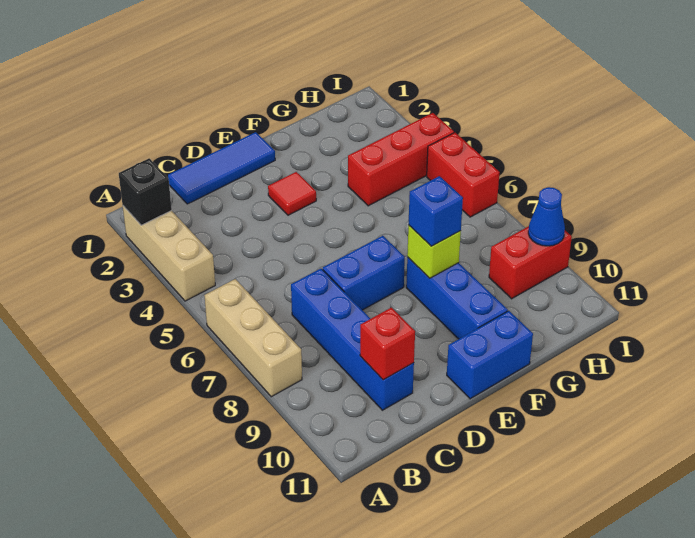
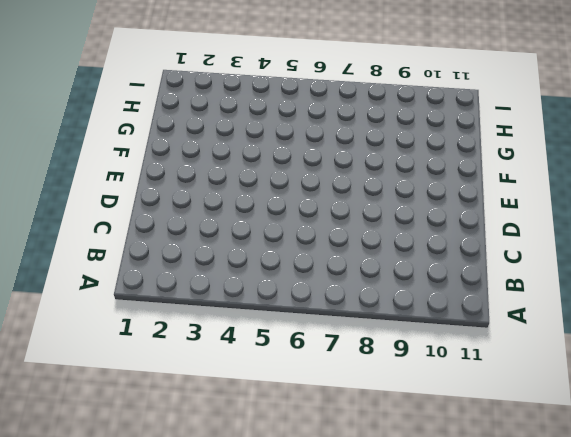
none -> tan brick A2:A4 level 1
none -> tan brick A6:A8 level 1
none -> blue tile C1:E1 level 1

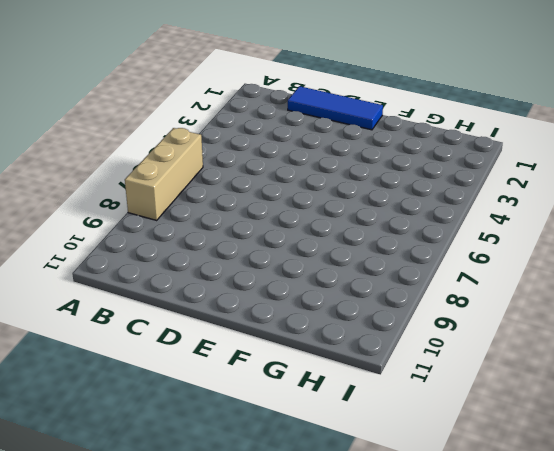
none -> tan brick A2:A4 level 1
none -> blue brick C7:C10 level 1
none -> blue brick D7:E7 level 1

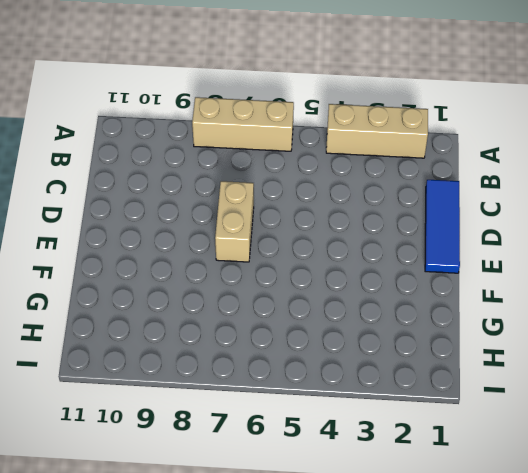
tan brick D7:E7 level 1 -> blue brick D7:E7 level 1
none -> blue brick C7:C10 level 1
none -> red tile E3 level 1
none -> blue brick E11:F11 level 1

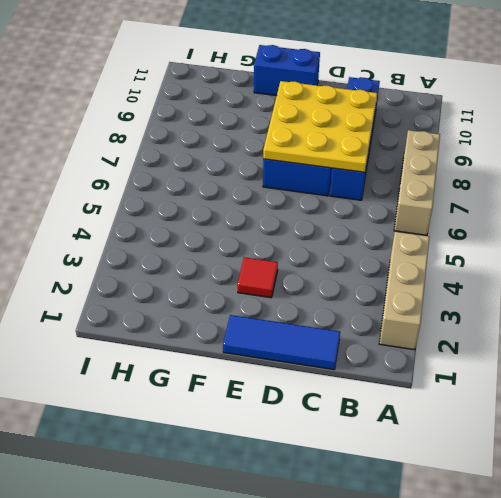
yellow plate C7:E9 level 2 -> none
none -> blue brick F8:F10 level 1
none -> red brick G4:I4 level 1
none -> red brick H9:I9 level 1

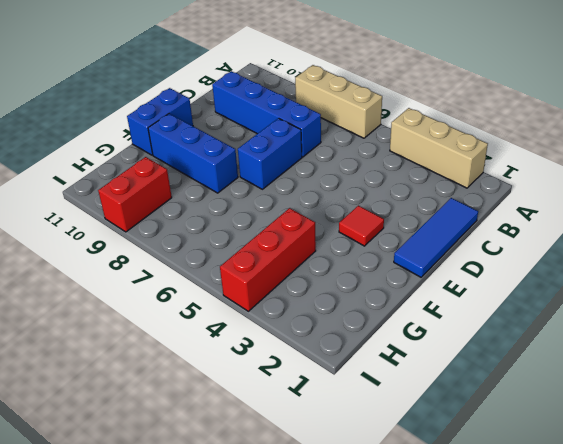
none -> red brick I5:I6 level 1
none -> black brick A2 level 2
none -> red brick C10 level 2

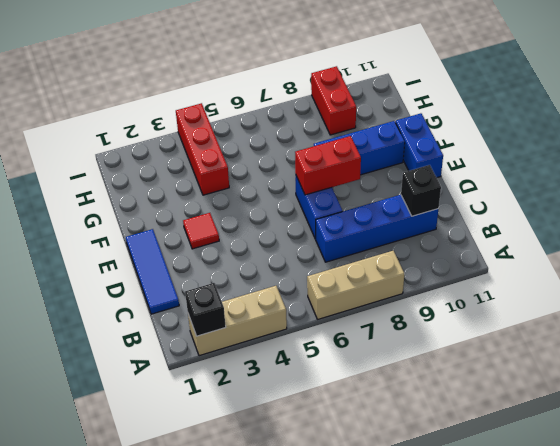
black brick C10 level 2 -> red brick C10 level 2
red brick E7:E8 level 2 -> red brick I5:I6 level 1
none -> lime brick F8 level 2
none -> blue cone I9 level 2
none -> blue brick F8 level 3

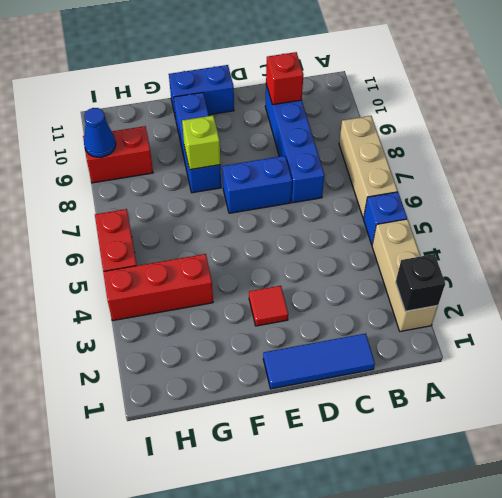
blue brick A5 level 1 -> blue brick F8 level 3

